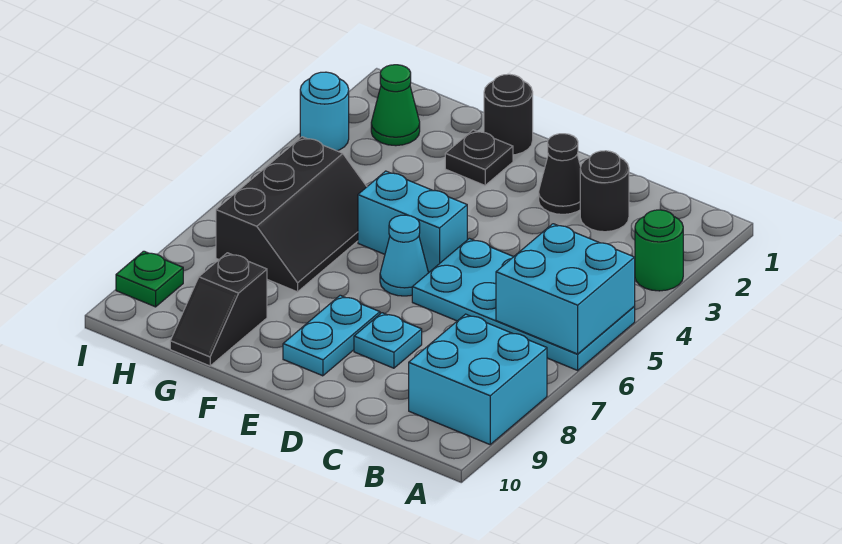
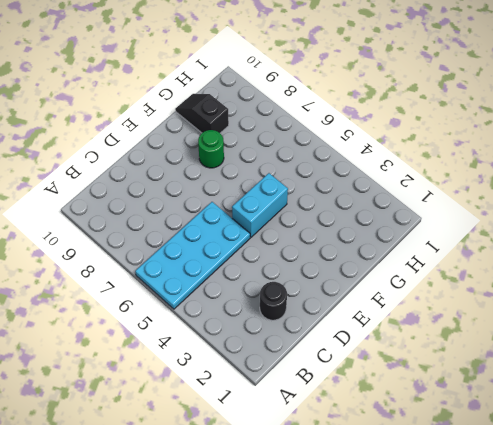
green round brick F8 level 1 -> green round brick A3 level 1
none -> cyan brick A8:B9 level 1
none -> black cone D2 level 1
none -> cyan plate D8 level 1

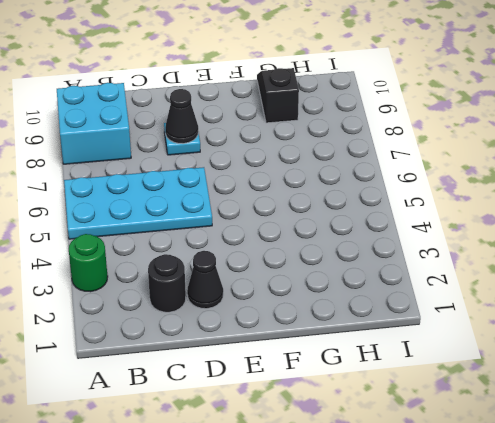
black cone D8 level 2 -> none
none -> cyan brick E5:F5 level 1
none -> cyan cone E6 level 1
none -> cyan plate E8:E9 level 1

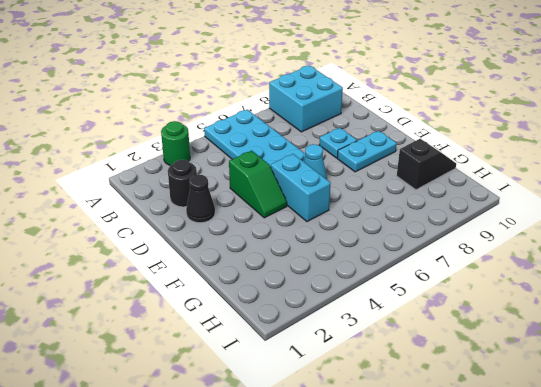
green slope D4:E4 level 1 top D -> none
none -> black round brick F1 level 1
none -> black plate F2 level 1
none -> black slope G5:H7 level 1 top H

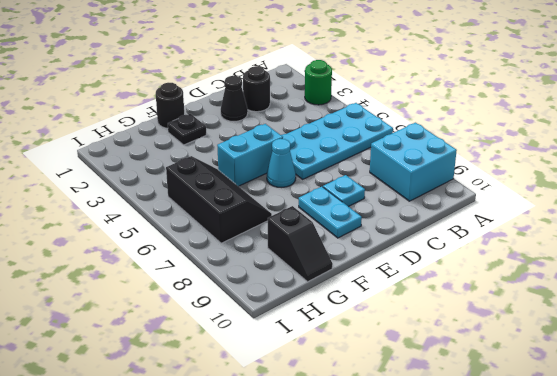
none -> green cone H2 level 1
none -> cyan round brick I3 level 1
none -> green plate I9 level 1

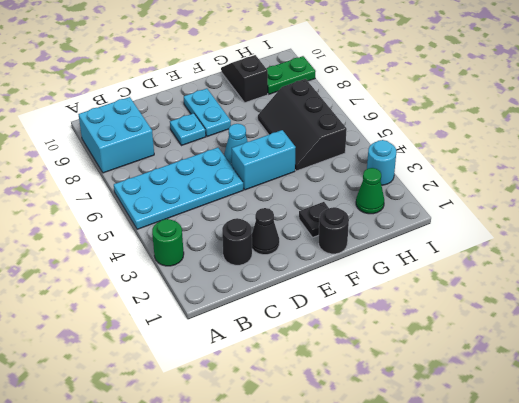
green plate H9:I9 level 1 -> green plate I9 level 1
none -> cyan brick A5:B6 level 2

